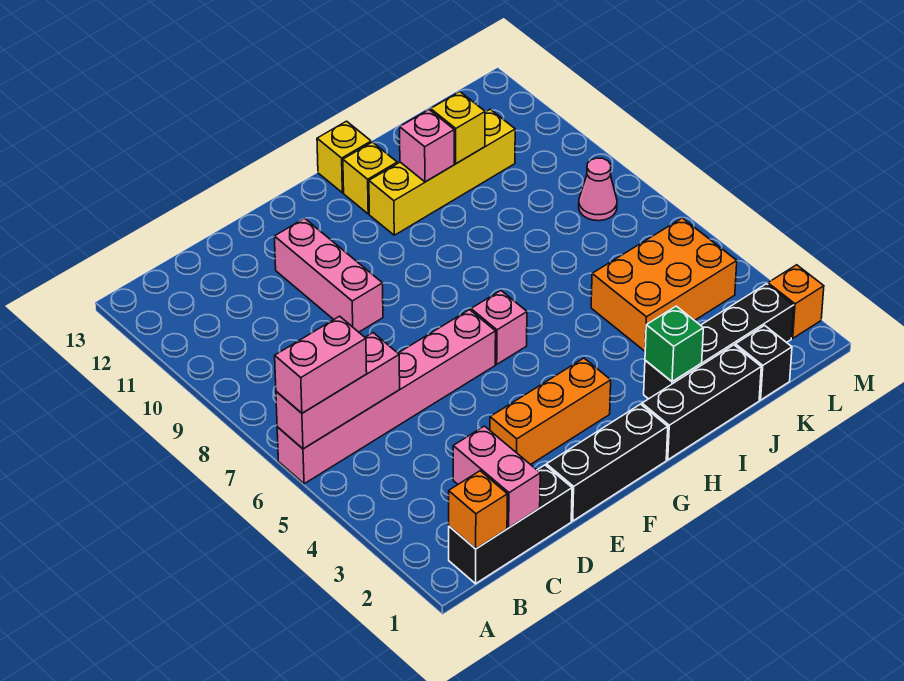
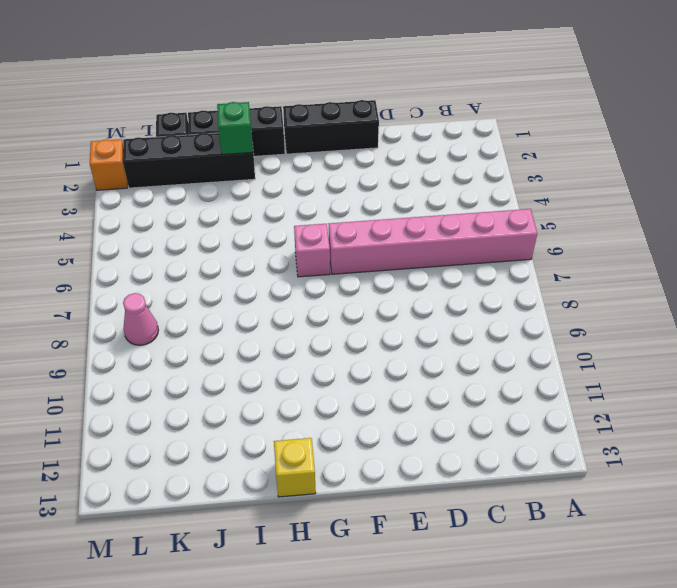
none -> black brick B1:D1 level 1
none -> orange brick E3:G3 level 1
none -> pink brick E9:E11 level 1

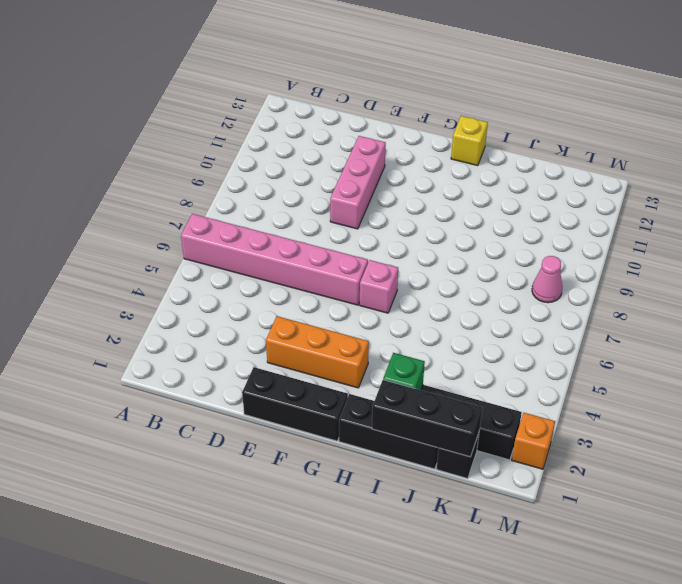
black brick I1:K1 level 2 -> black brick B1:D1 level 1
none -> yellow brick H11:K11 level 1
none -> yellow brick H12 level 1
none -> orange brick J4:L5 level 1

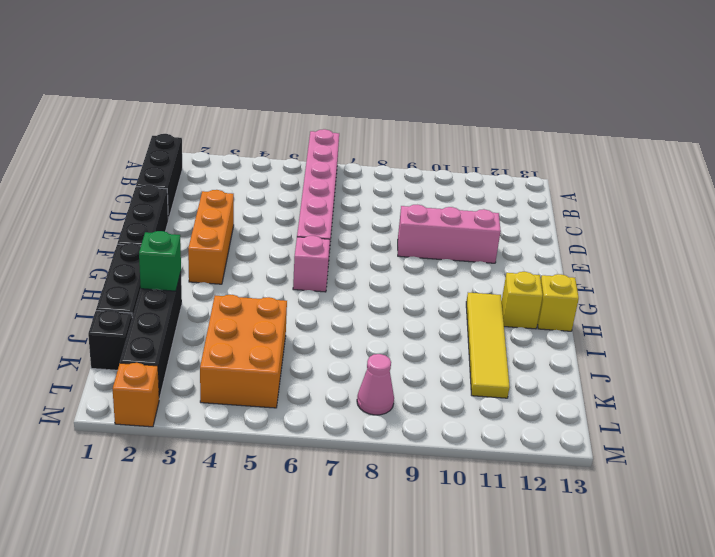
yellow tile H11:K11 level 1 -> yellow brick H11:K11 level 1
none -> pink brick A6:C6 level 2
none -> orange brick B1 level 2
none -> pink brick C1:C2 level 2

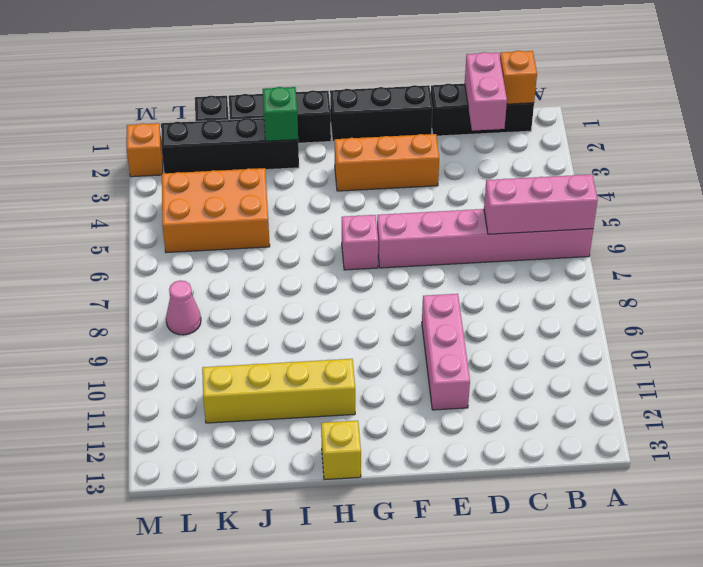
none -> yellow brick H12 level 1
none -> pink brick I11 level 2
none -> yellow brick J11 level 2

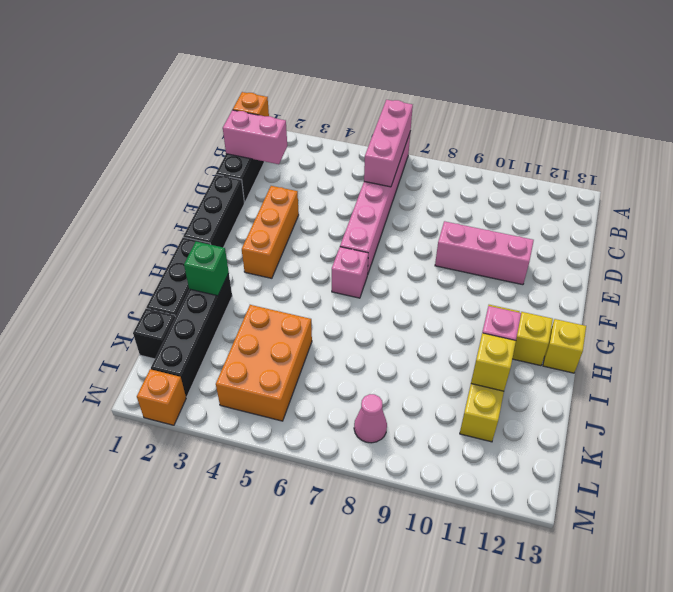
none -> pink brick A6:B6 level 3

